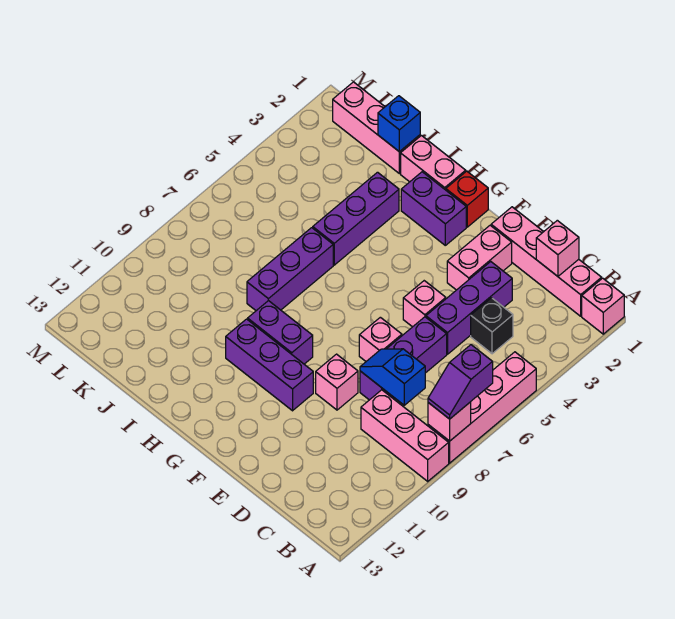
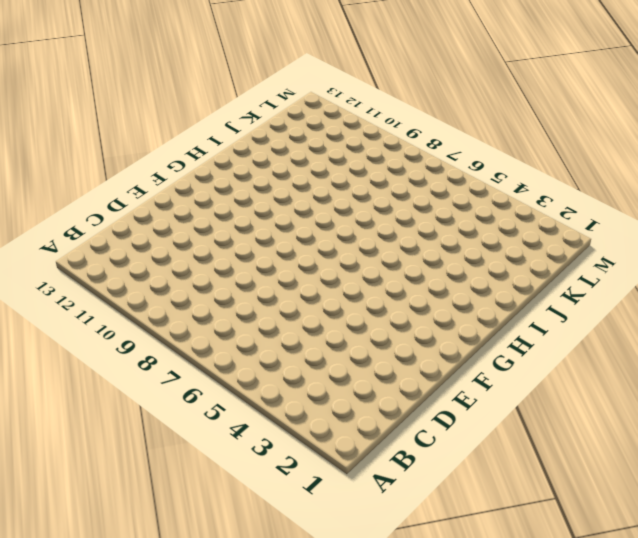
none -> pink brick A1 level 1
none -> pink brick A5:A8 level 1
none -> pink brick A9:C9 level 1

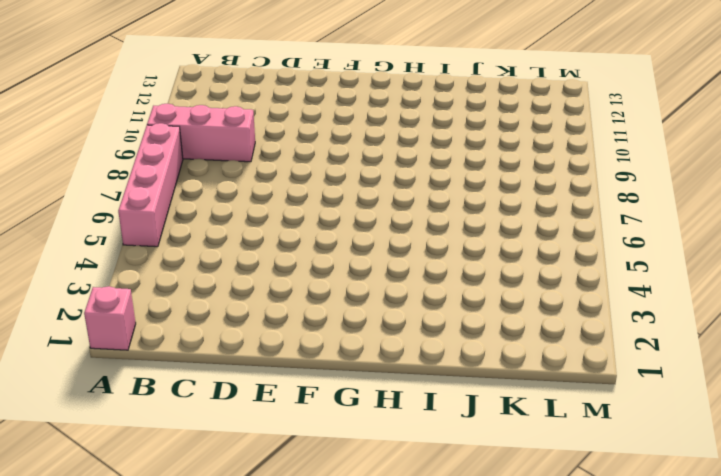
none -> pink brick B1:E1 level 1
none -> black brick C4 level 1
none -> purple brick D3:D5 level 1

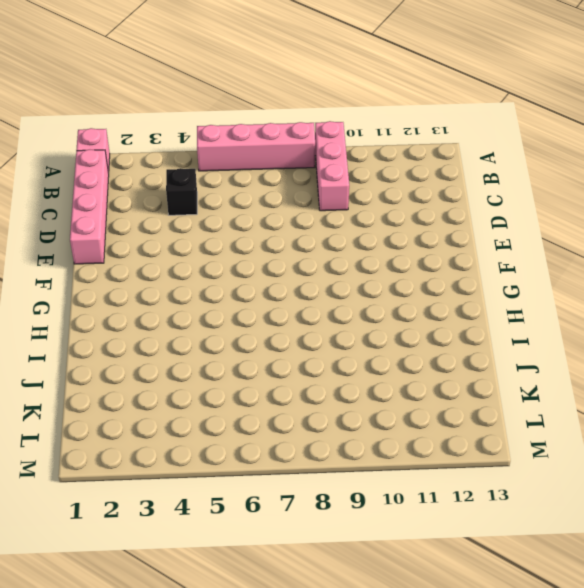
none -> purple brick D3:D5 level 1
none -> purple brick D6:D8 level 1
none -> pink brick E2:E3 level 1

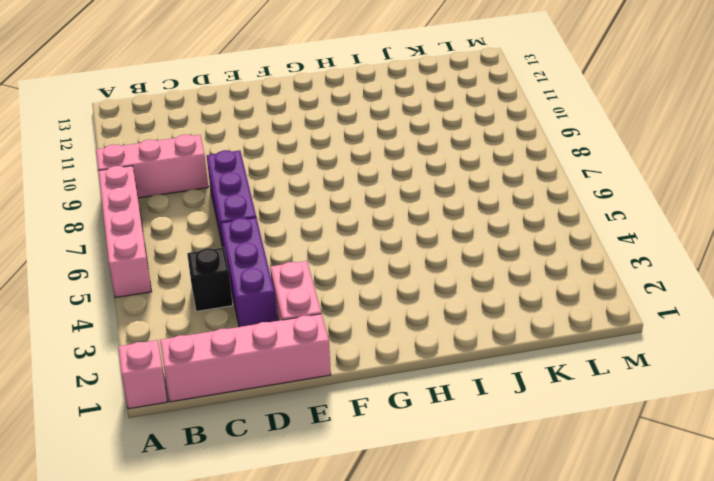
none -> pink brick E5 level 1
none -> pink brick E7 level 1
none -> pink brick E9 level 1

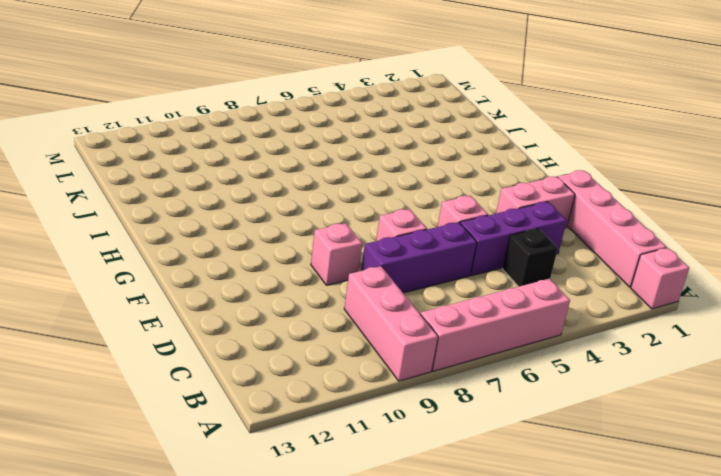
none -> purple brick F10:H10 level 1
none -> red brick G1 level 1
none -> purple brick G2:H2 level 1

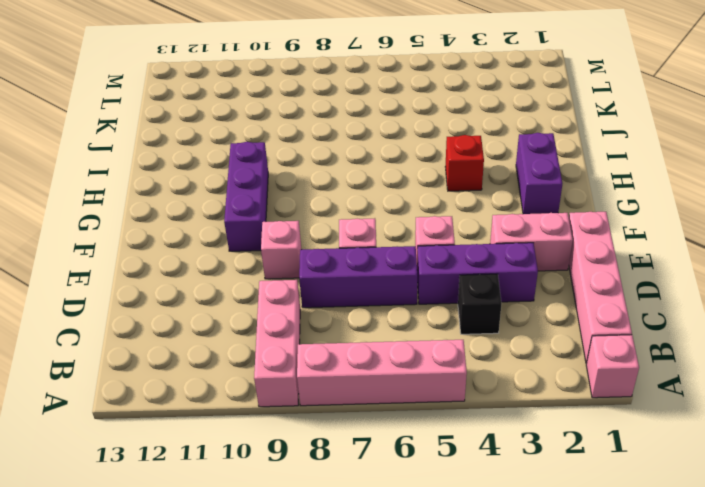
red brick H4 level 1 -> red brick G1 level 1
none -> purple brick G9:H9 level 1
none -> pink brick H1:I1 level 1
none -> purple brick I3:I5 level 1

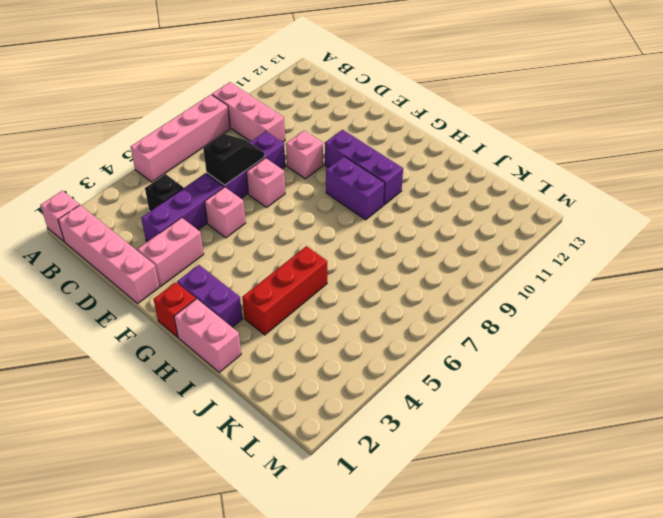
black slope D6:D7 level 2 top 6 -> none
red brick I3:I5 level 1 -> purple brick I3:I5 level 1
none -> purple brick I6:I8 level 1
none -> pink brick J1:L1 level 1
none -> pink brick A8 level 2

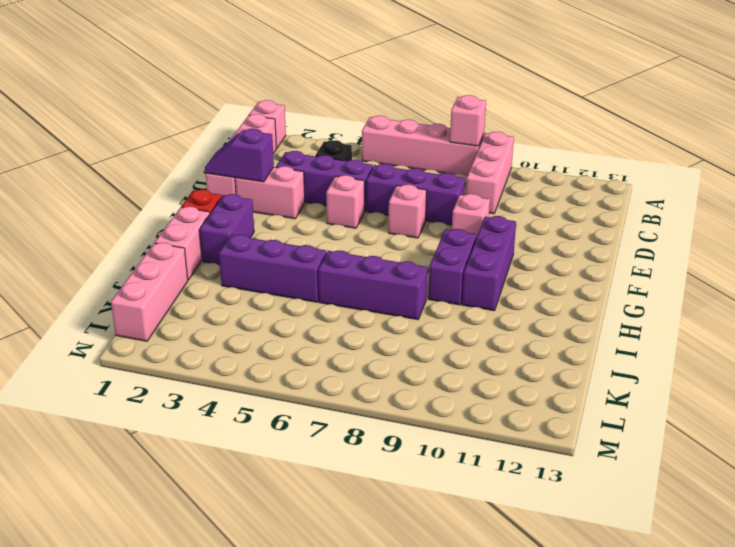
purple slope E1:E2 level 2 top 2 -> purple slope A7:A8 level 3 top 7
none -> pink brick C1 level 2
none -> blue slope C8:D8 level 2 top C
none -> blue brick J1 level 2

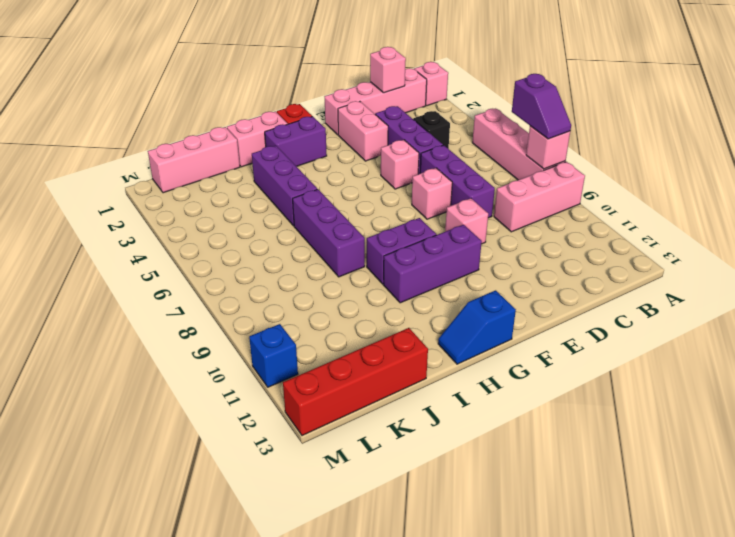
blue slope G13:H13 level 1 top G -> blue slope C8:D8 level 2 top C
red brick J13:M13 level 1 -> none
blue brick M11 level 1 -> blue brick J1 level 2

